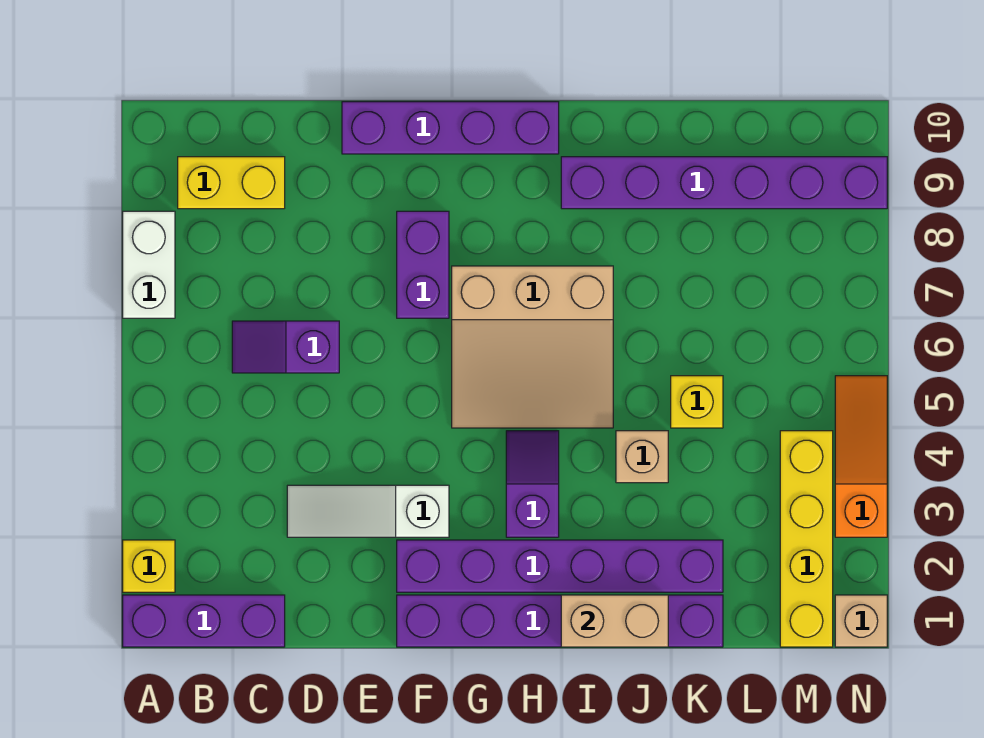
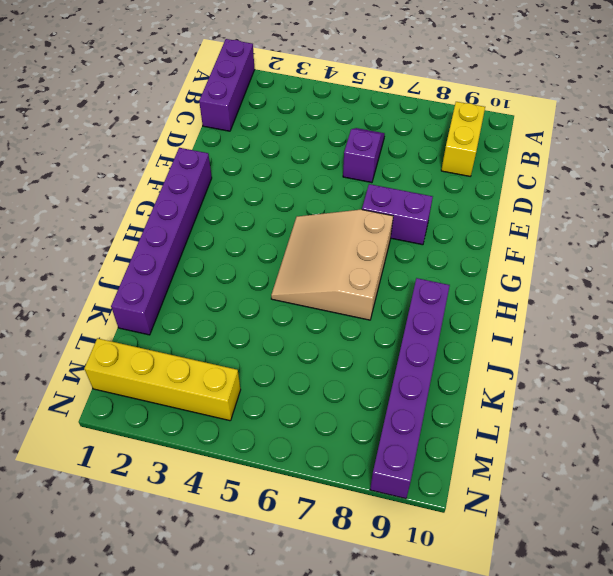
none -> yellow brick A2 level 1
none -> white brick A7:A8 level 1
none -> white slope D3:F3 level 1 top F

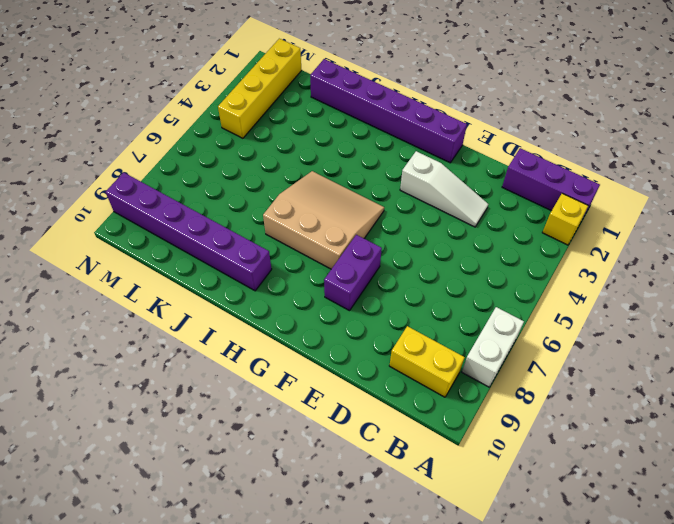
none -> purple slope C6:D6 level 1 top D
none -> purple brick E10:H10 level 1
none -> purple brick F2:K2 level 1

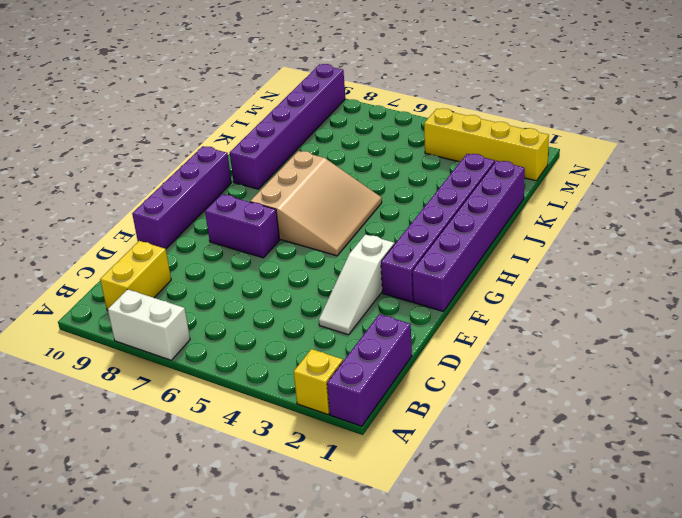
none -> purple slope C6:D6 level 1 top D
none -> purple slope H3:H4 level 1 top 3
none -> tan brick J4 level 1

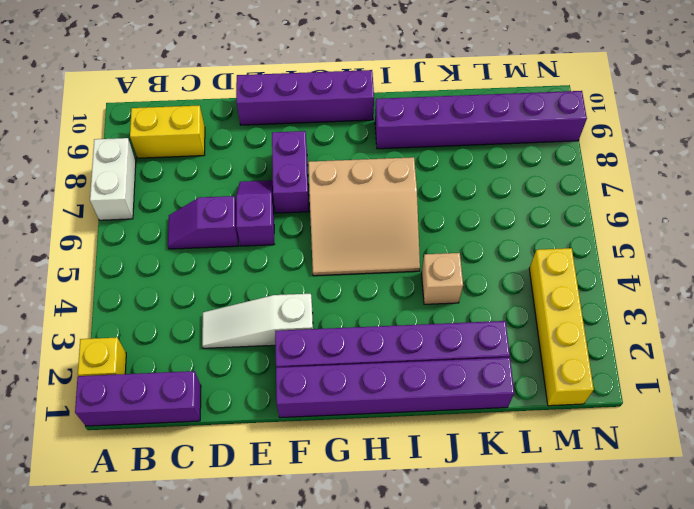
purple slope E6:E7 level 1 top 6 -> purple slope H3:H4 level 1 top 3
none -> yellow brick K5 level 1
none -> tan brick N1 level 1
none -> orange slope N3:N5 level 1 top 3

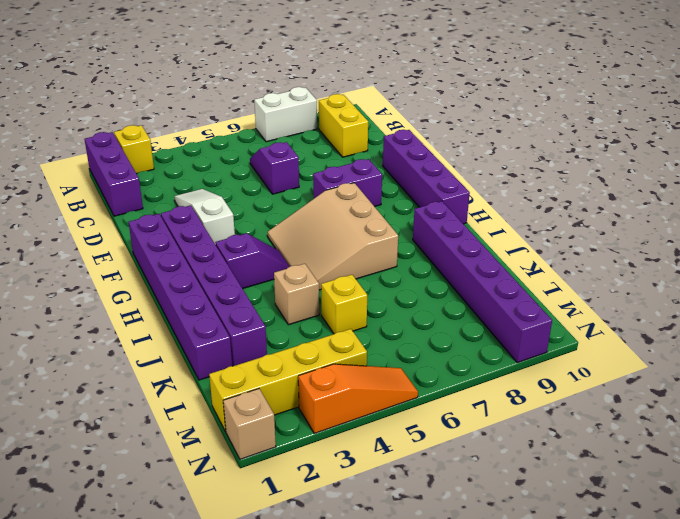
none -> tan brick I1:J1 level 2

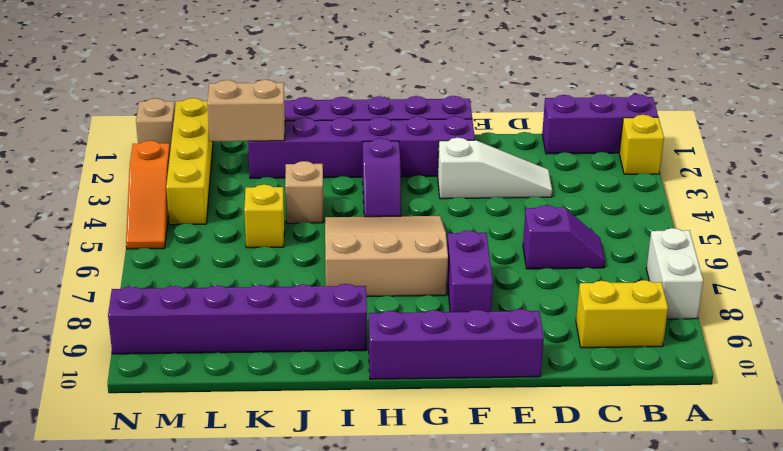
tan brick K2:L2 level 2 -> tan brick I1:J1 level 2

